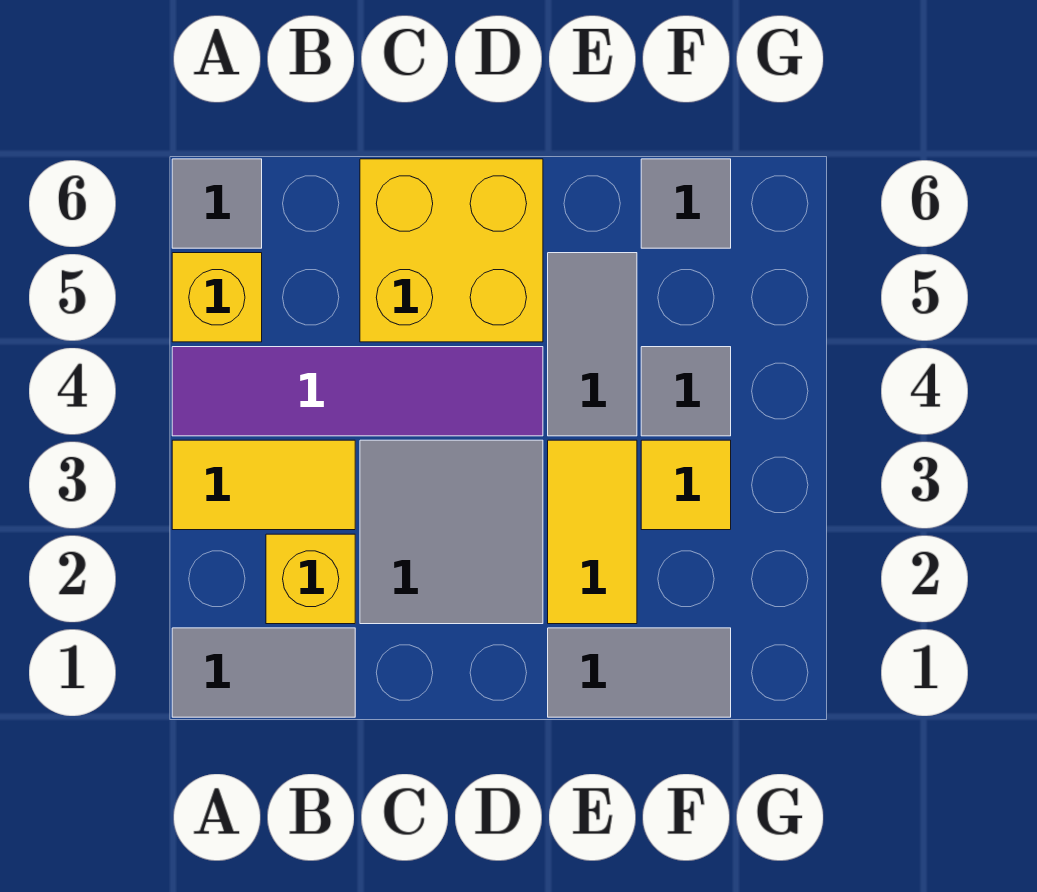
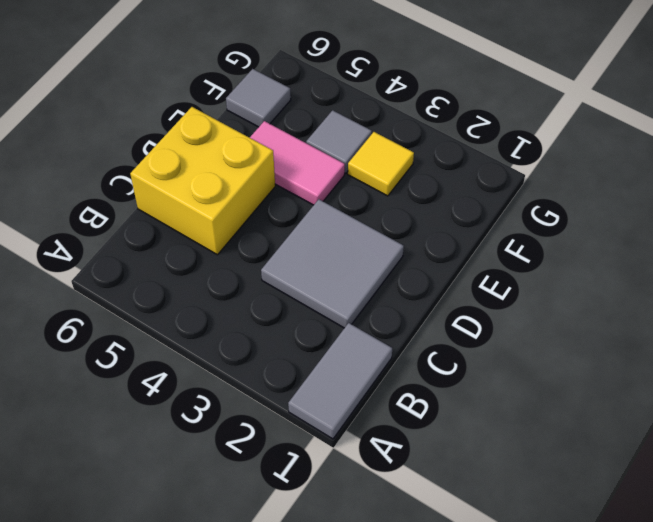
pink tile E4:E5 level 1 -> grey tile E4:E5 level 1
none -> yellow tile A3:B3 level 1
none -> purple tile A4:D4 level 1
none -> yellow brick A5 level 1

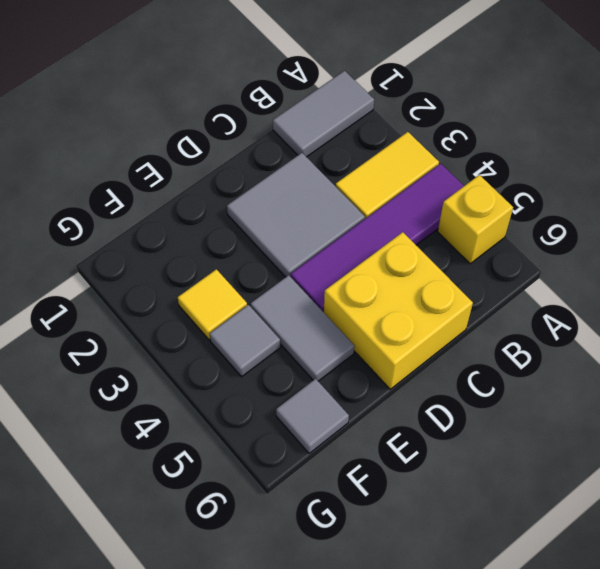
none -> grey tile A6 level 1
none -> yellow brick B2 level 1
none -> grey tile E1:F1 level 1

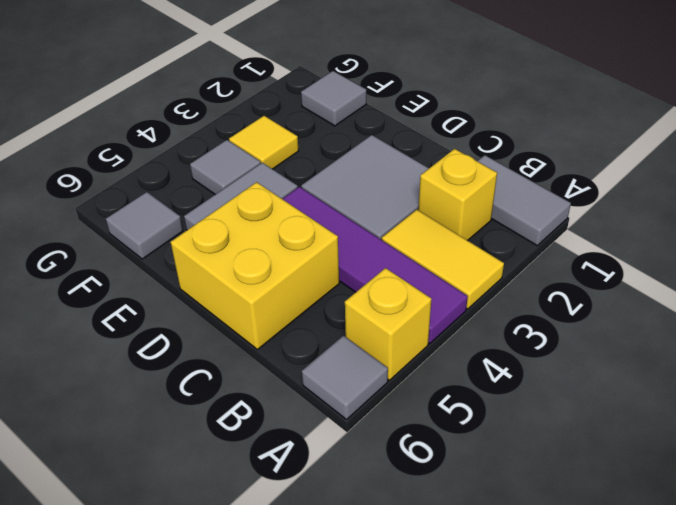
grey tile F1 level 1 -> grey tile E1:F1 level 1
none -> yellow tile E2:E3 level 1

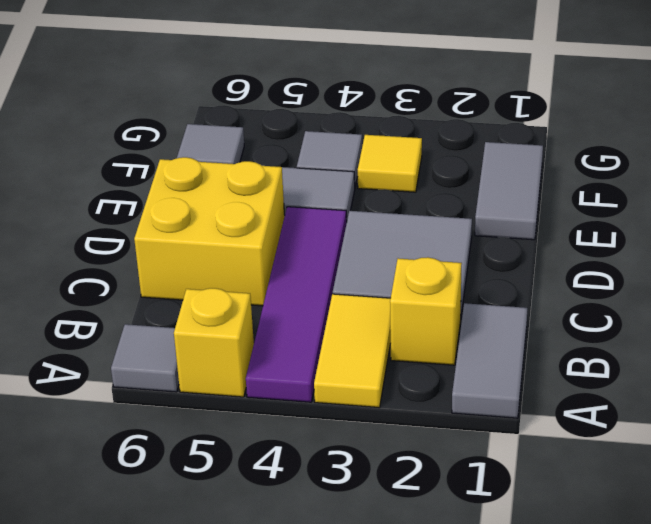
none -> yellow tile E2:E3 level 1

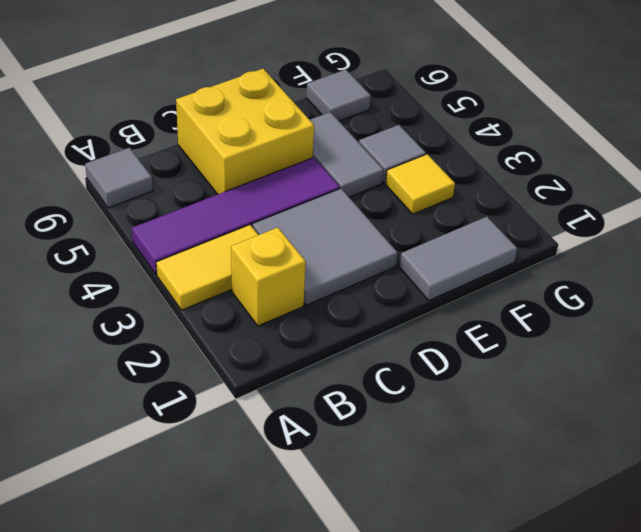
none -> grey tile A1:B1 level 1
none -> yellow brick A5 level 1
none -> yellow tile E2:E3 level 1

